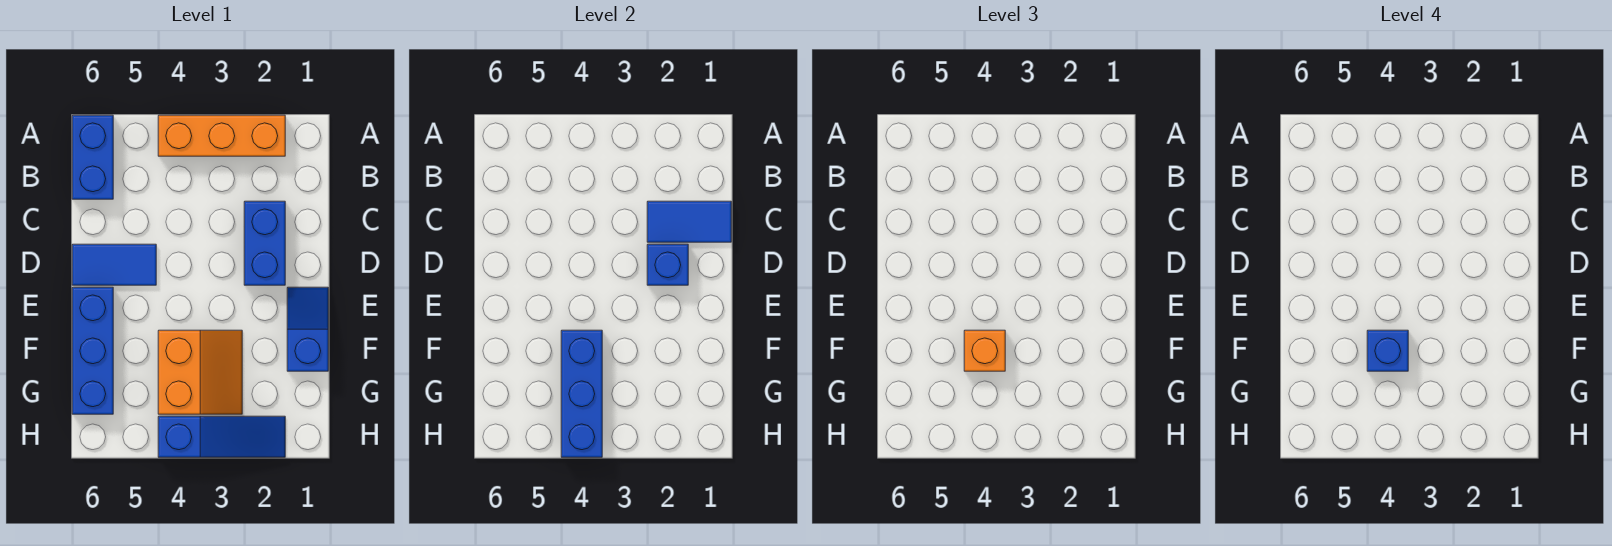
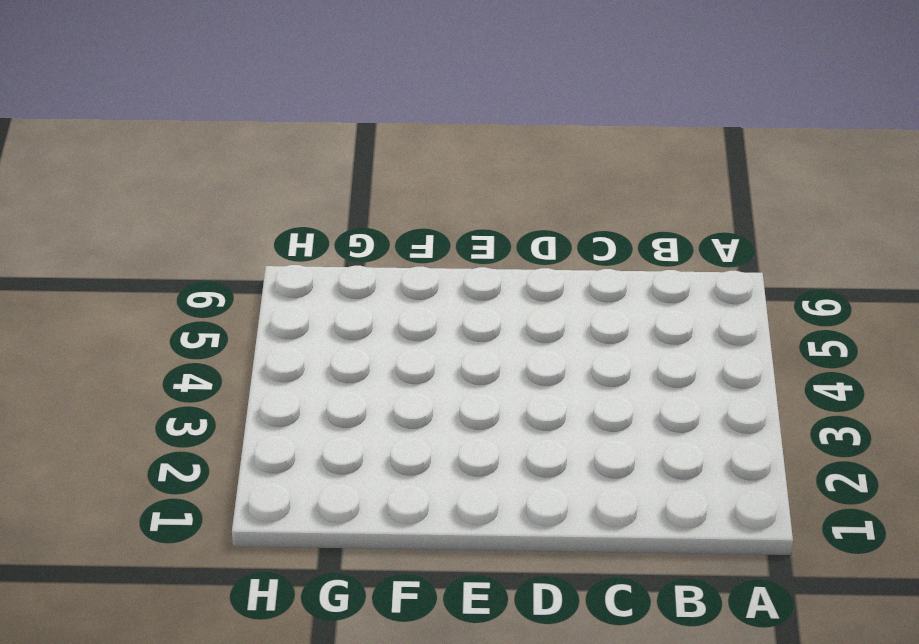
none -> orange brick A2:A4 level 1
none -> blue brick A6:B6 level 1
none -> blue brick C2:D2 level 1

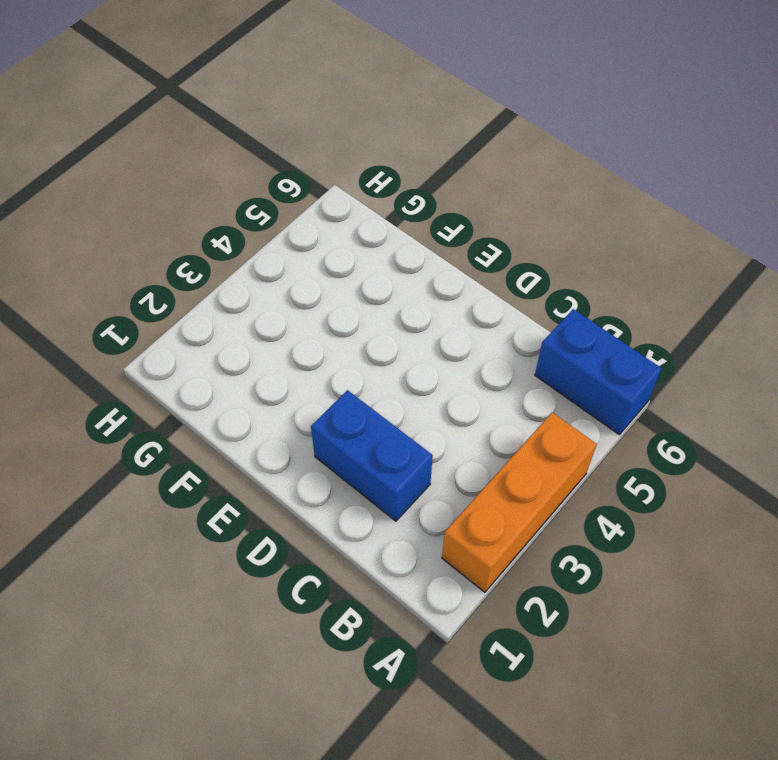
none -> blue tile D5:D6 level 1
none -> blue slope E1:F1 level 1 top F
none -> blue brick E6:G6 level 1

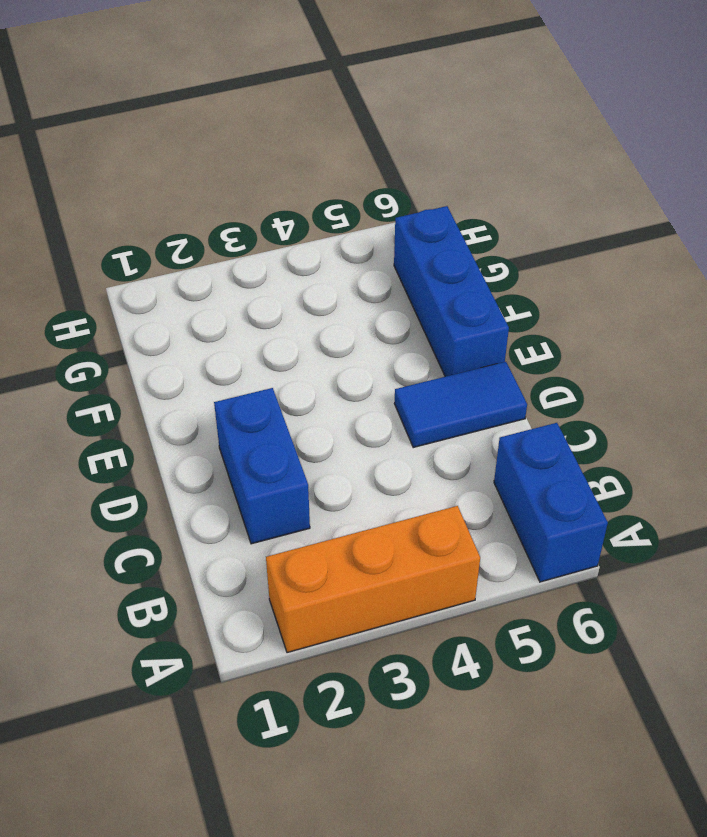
none -> blue slope E1:F1 level 1 top F
none -> orange slope F3:G4 level 1 top 4
none -> blue slope H2:H4 level 1 top 4

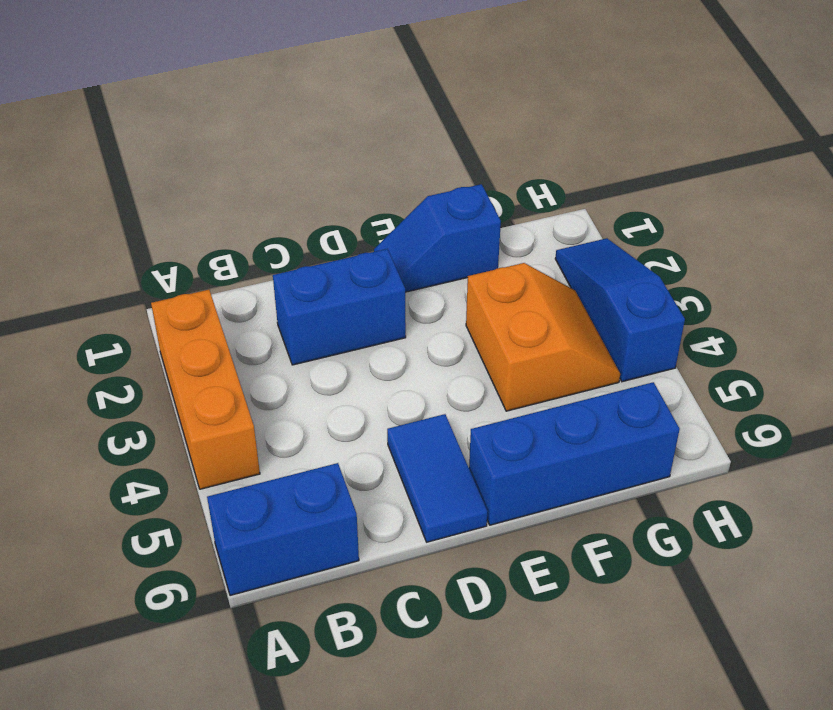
orange slope F3:G4 level 1 top F -> orange slope F3:G4 level 1 top 4
none -> blue tile C1:C2 level 2
none -> blue brick D2 level 2
none -> blue brick F4:H4 level 2

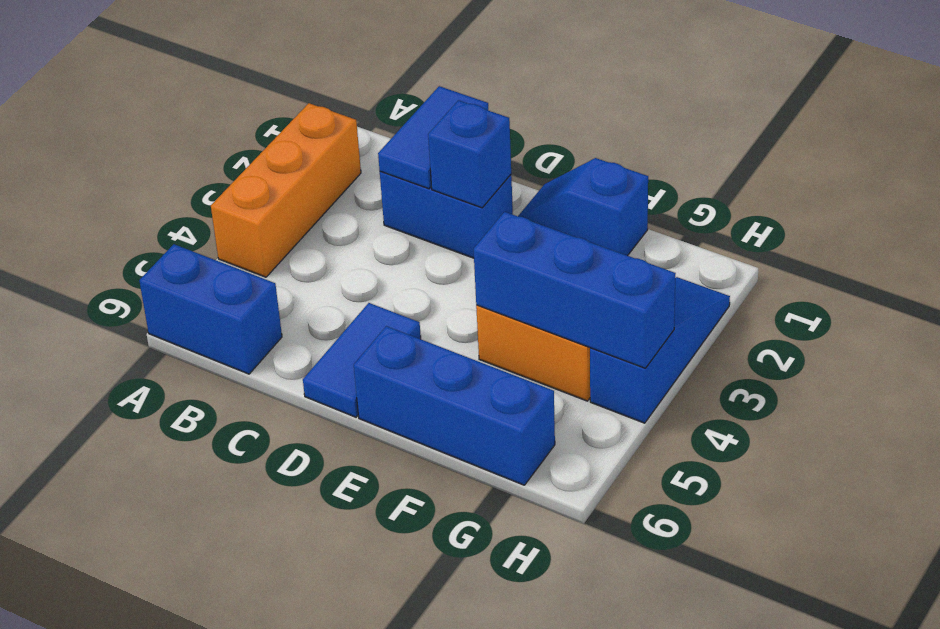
none -> orange brick F4 level 3
none -> blue brick F4 level 4

